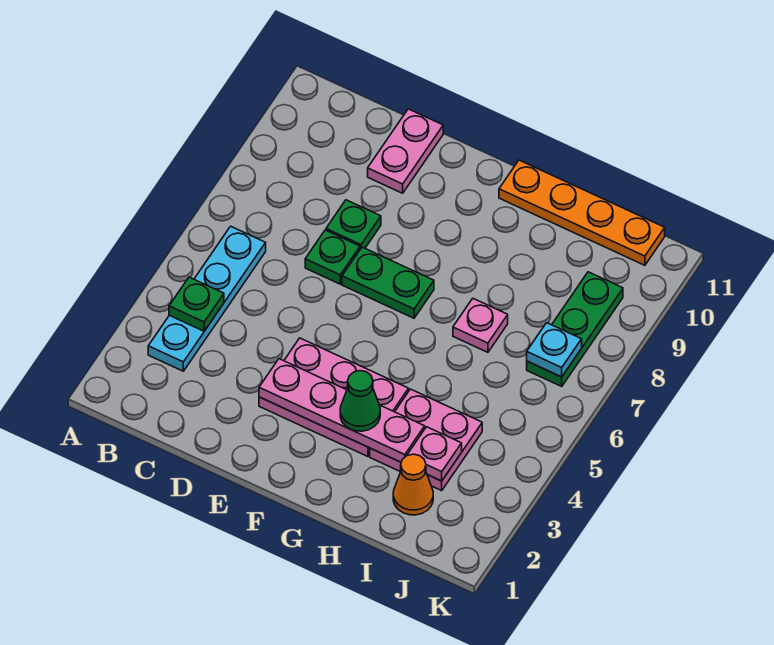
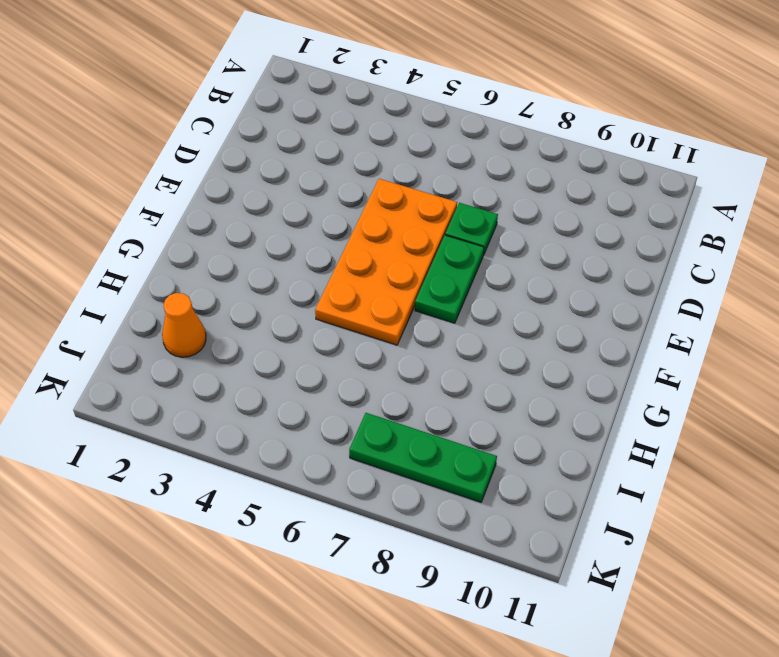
orange plate D5:G6 level 1 -> none
none -> cyan plate B3:B6 level 1
none -> green plate D8 level 1
none -> pink plate D10:D11 level 1

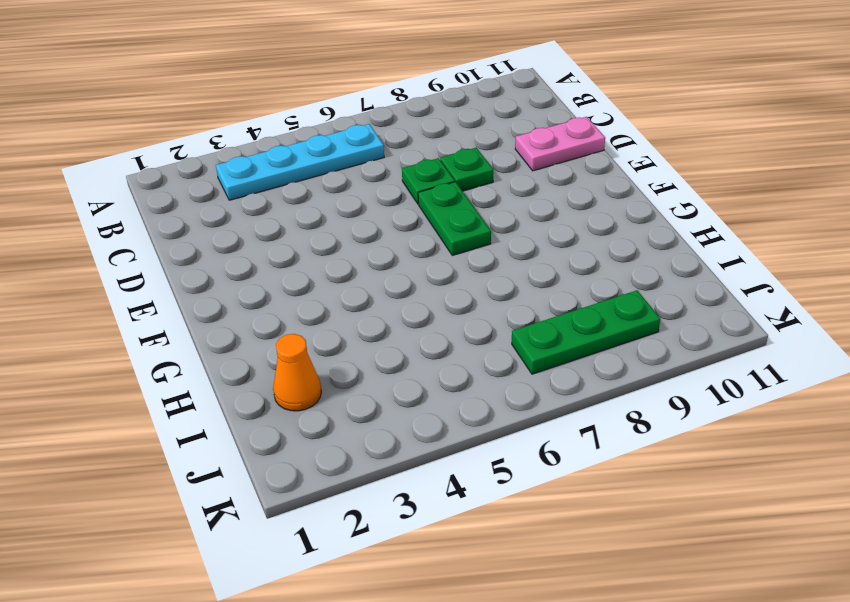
none -> pink plate E3:G4 level 1
none -> orange plate G11:J11 level 1
none -> pink plate H3:I4 level 1

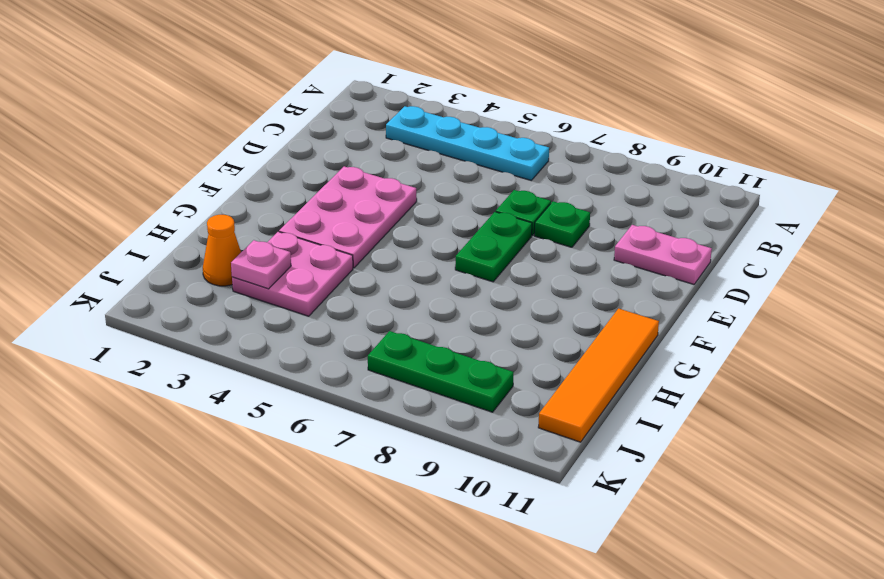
orange tile G11:J11 level 1 -> orange plate G11:J11 level 1
none -> pink plate H7 level 1
none -> green plate B4 level 2
none -> pink plate E3:H3 level 2

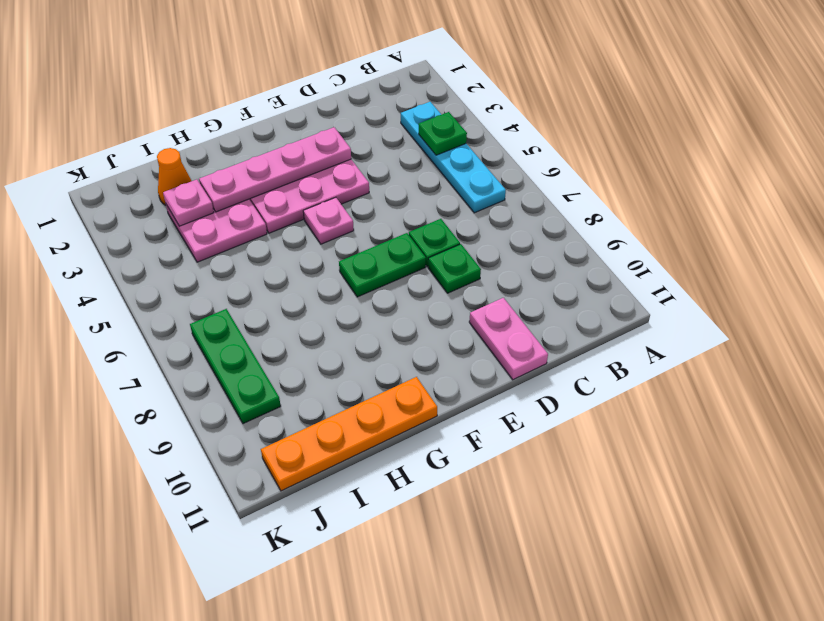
pink plate F5 level 1 -> pink plate H7 level 1
none -> cyan plate J7 level 2
none -> green cone G3 level 3

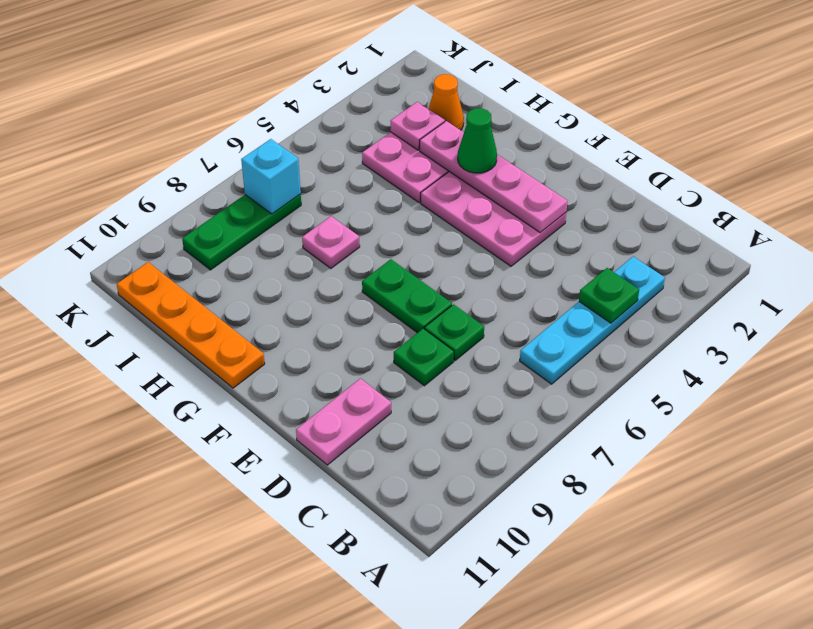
cyan brick J7 level 2 -> cyan plate J7 level 2

